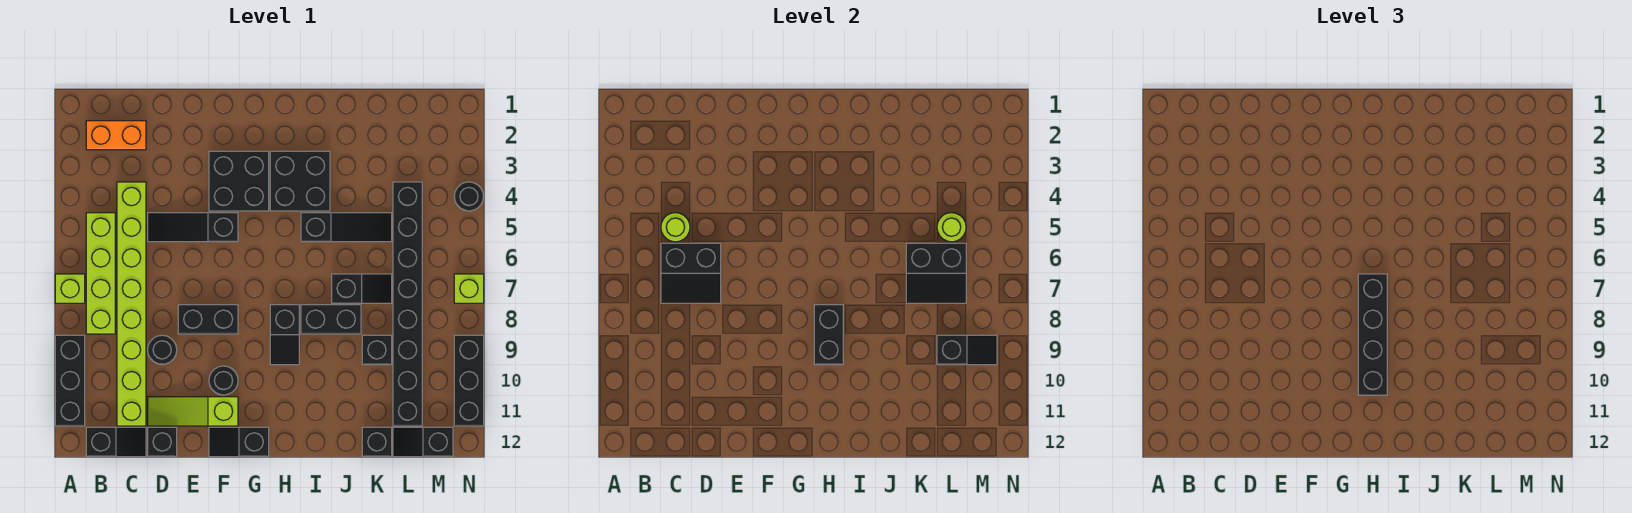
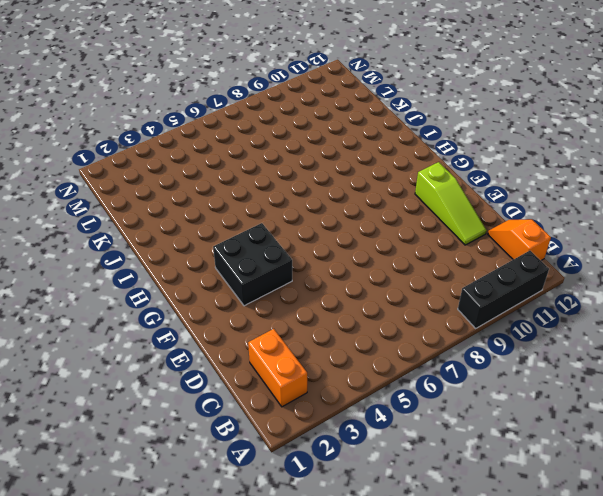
orange slope B12:C12 level 1 top B -> black slope B12:C12 level 1 top B
none -> lime brick A7 level 1
none -> lime brick B5:B8 level 1
none -> lime brick C4:C11 level 1
none -> black slope D5:F5 level 1 top F

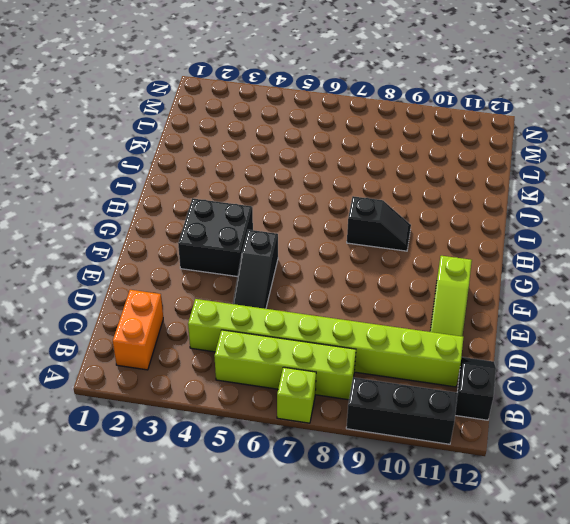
none -> black round brick D9 level 1
none -> black brick D12 level 1
none -> black brick E8:F8 level 1
none -> black round brick F10 level 1

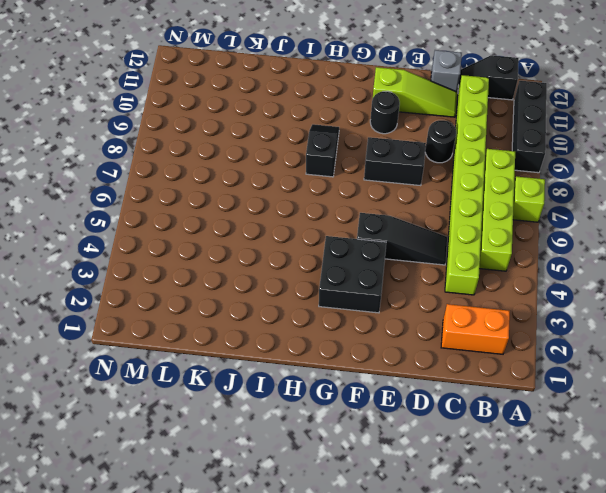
grey brick D12 level 1 -> black brick D12 level 1
none -> black slope F12:G12 level 1 top G
none -> black brick H3:I4 level 1
none -> black slope I5:K5 level 1 top I
none -> black brick I8:J8 level 1

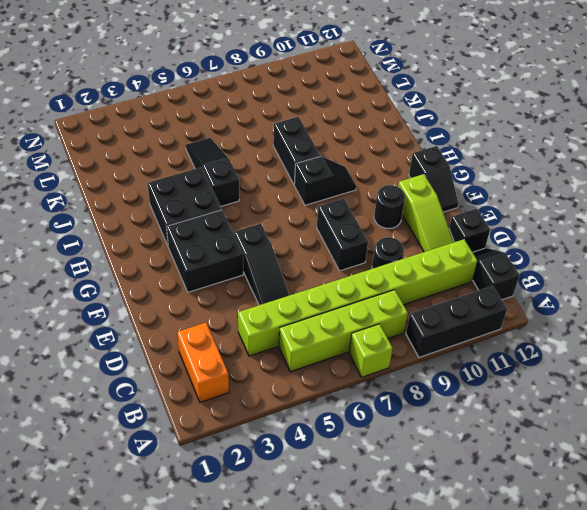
none -> black slope J7:K7 level 1 top J
none -> black brick K9 level 1
none -> black brick K12 level 1
none -> black brick L4:L11 level 1

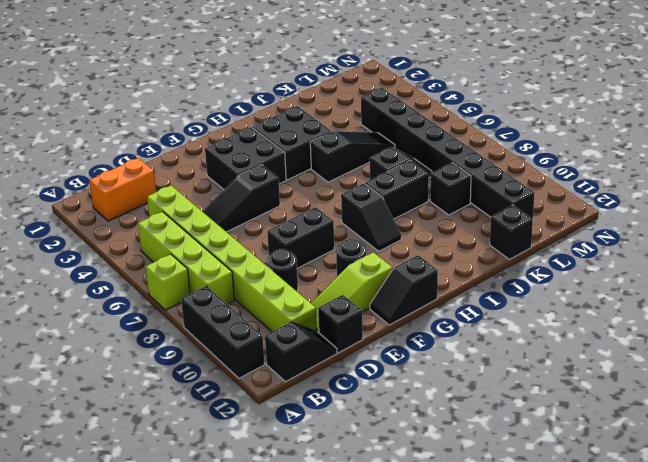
none -> black slope L12:M12 level 1 top M
none -> black round brick N4 level 1
none -> lime brick N7 level 1
none -> black brick N9:N11 level 1

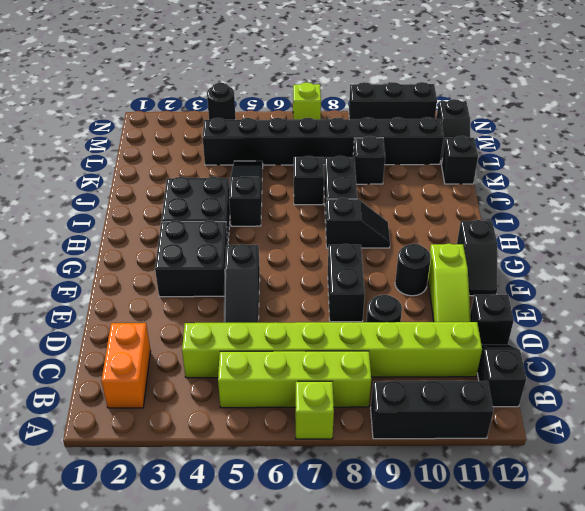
none -> lime round brick C5 level 2
none -> black slope C6:D7 level 2 top 6
none -> black brick H8:H9 level 2
none -> black slope K6:L7 level 2 top 6

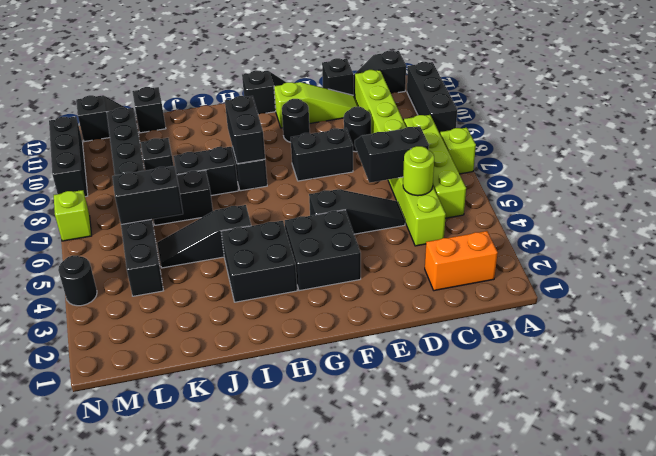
none -> lime round brick L5 level 2
none -> black slope L9:M9 level 2 top L
none -> black brick H7:H10 level 3

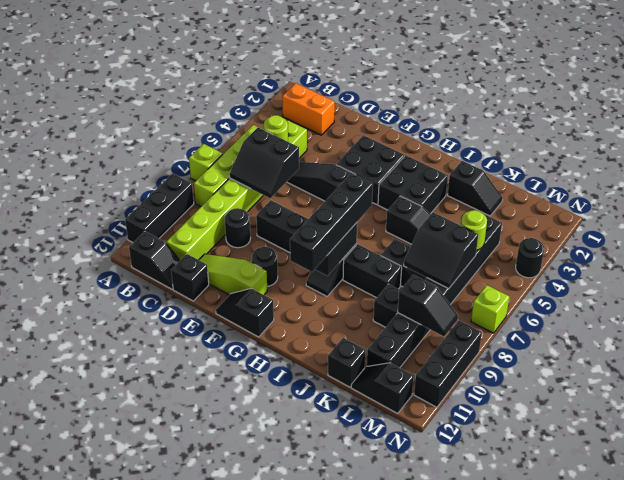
black slope J2:K2 level 1 top J -> none

